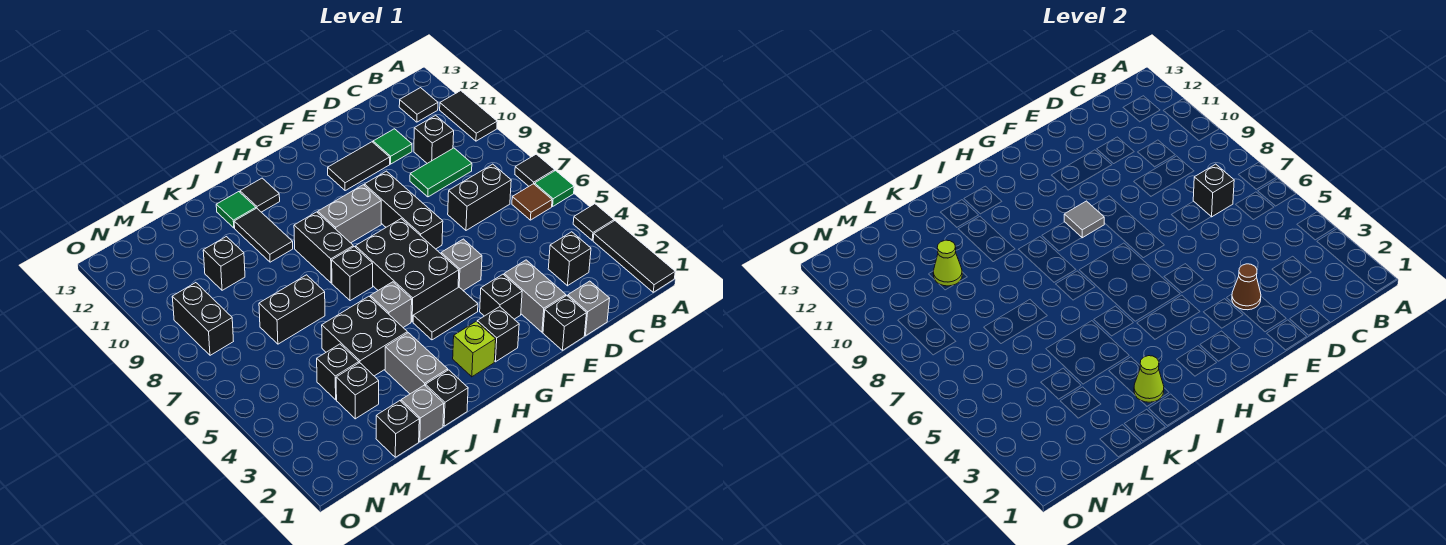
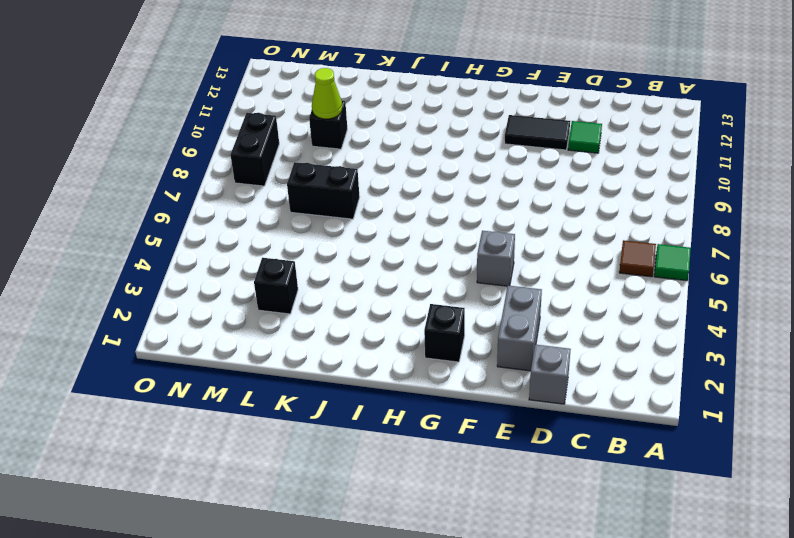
none -> black tile A1:A3 level 1
none -> black tile A4 level 1
none -> black tile A7 level 1
none -> black tile A10:A11 level 1

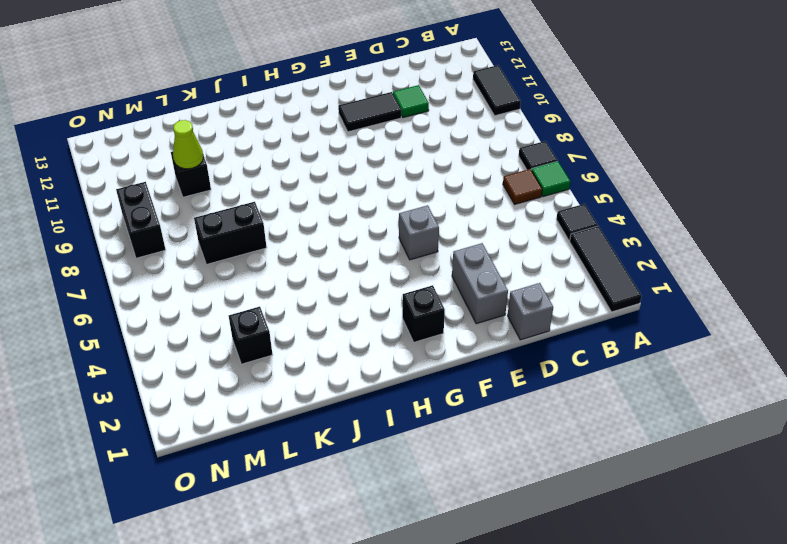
none -> black tile B12 level 1
none -> black brick C3 level 1
none -> black brick C7:D7 level 1
none -> green tile C9:D9 level 1

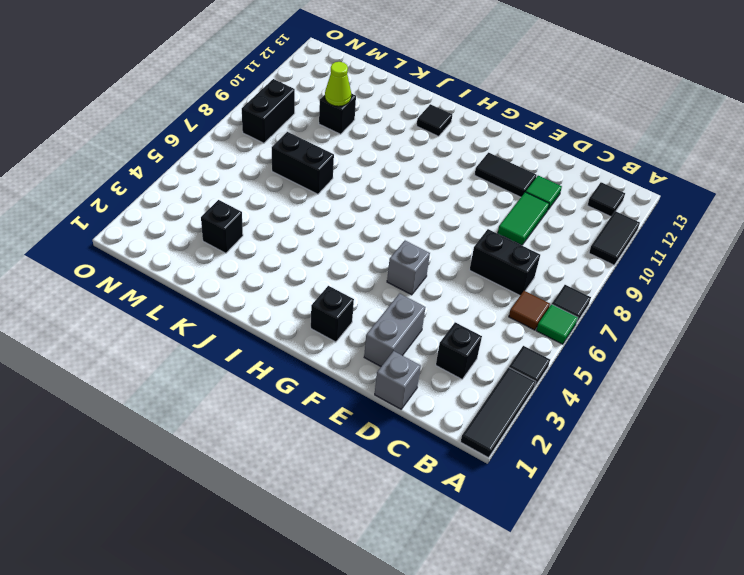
green tile D9:D10 level 1 -> green tile C9:D9 level 1
none -> black brick C10 level 1
none -> black brick E1 level 1
none -> black brick F3 level 1
none -> black brick F7:F9 level 1

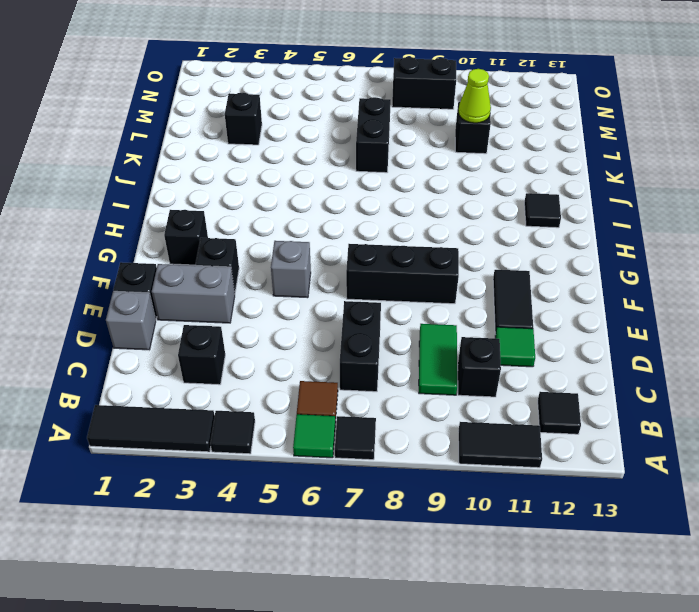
none -> black tile G4:H4 level 1
none -> black brick G5:H7 level 1
none -> grey brick G9:H9 level 1
none -> lime brick H2 level 1

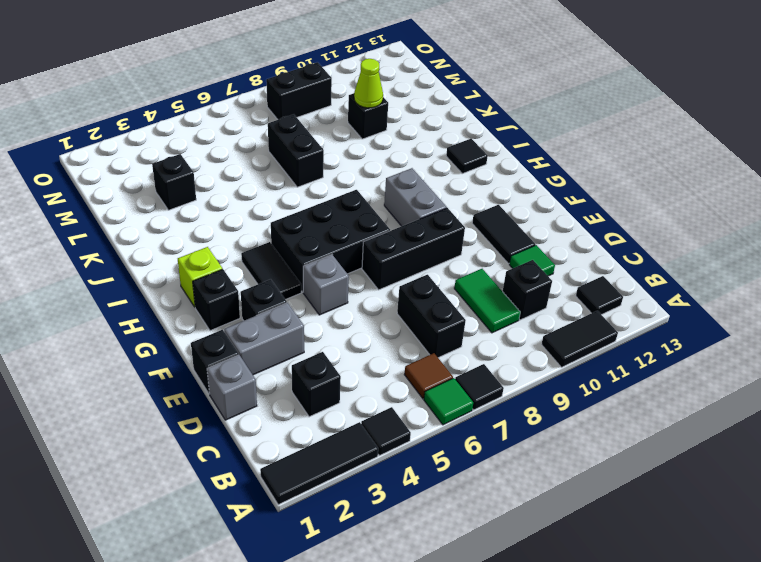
none -> grey brick I5 level 1
none -> black brick I7 level 1
none -> black brick I8:I9 level 1
none -> black brick J1 level 1

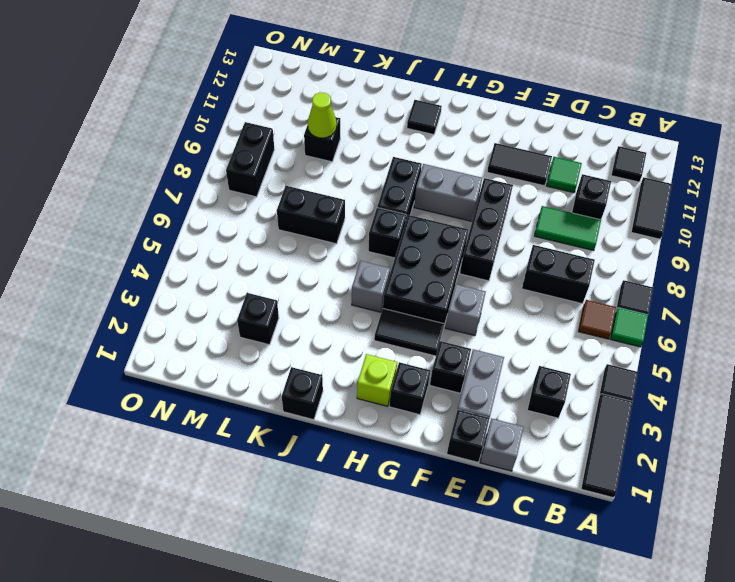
none -> grey brick J2:J3 level 1
none -> black brick J4:K5 level 1
none -> black tile J10:J11 level 1
none -> green tile J12 level 1

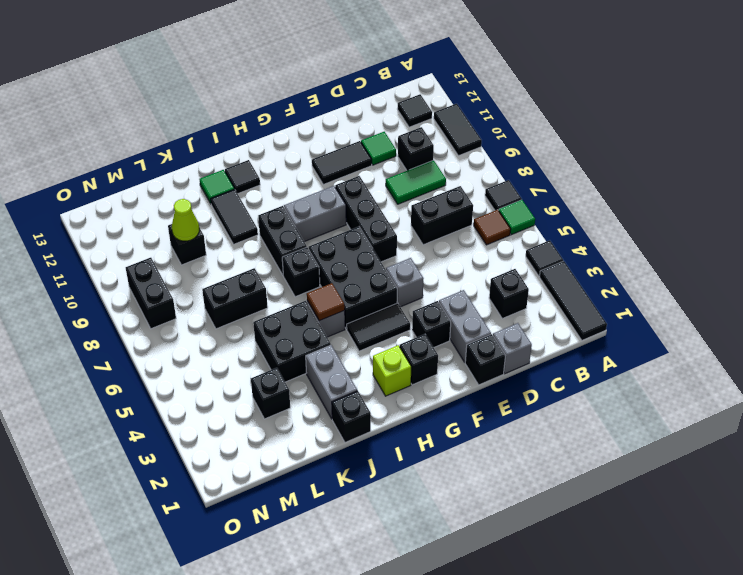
brown tile I5 level 2 -> none
none -> grey brick K1 level 1
none -> black brick L1 level 1
none -> black brick L4 level 1
none -> black brick C7 level 2

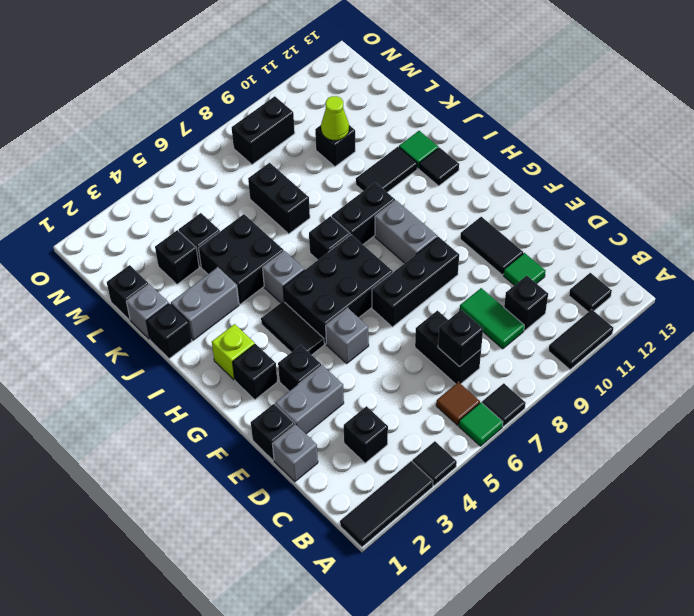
none -> brown cone E3 level 2
none -> grey tile G9 level 2
none -> lime cone J2 level 2

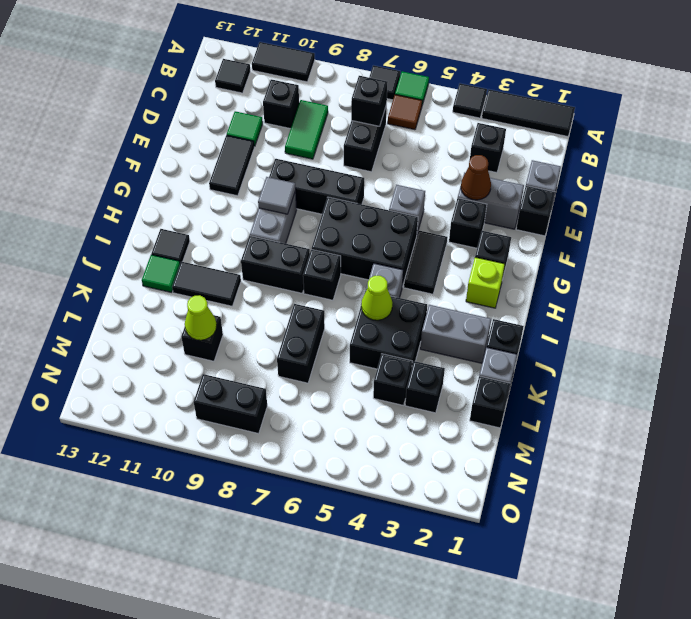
lime cone J5 level 2 -> lime cone J2 level 2

